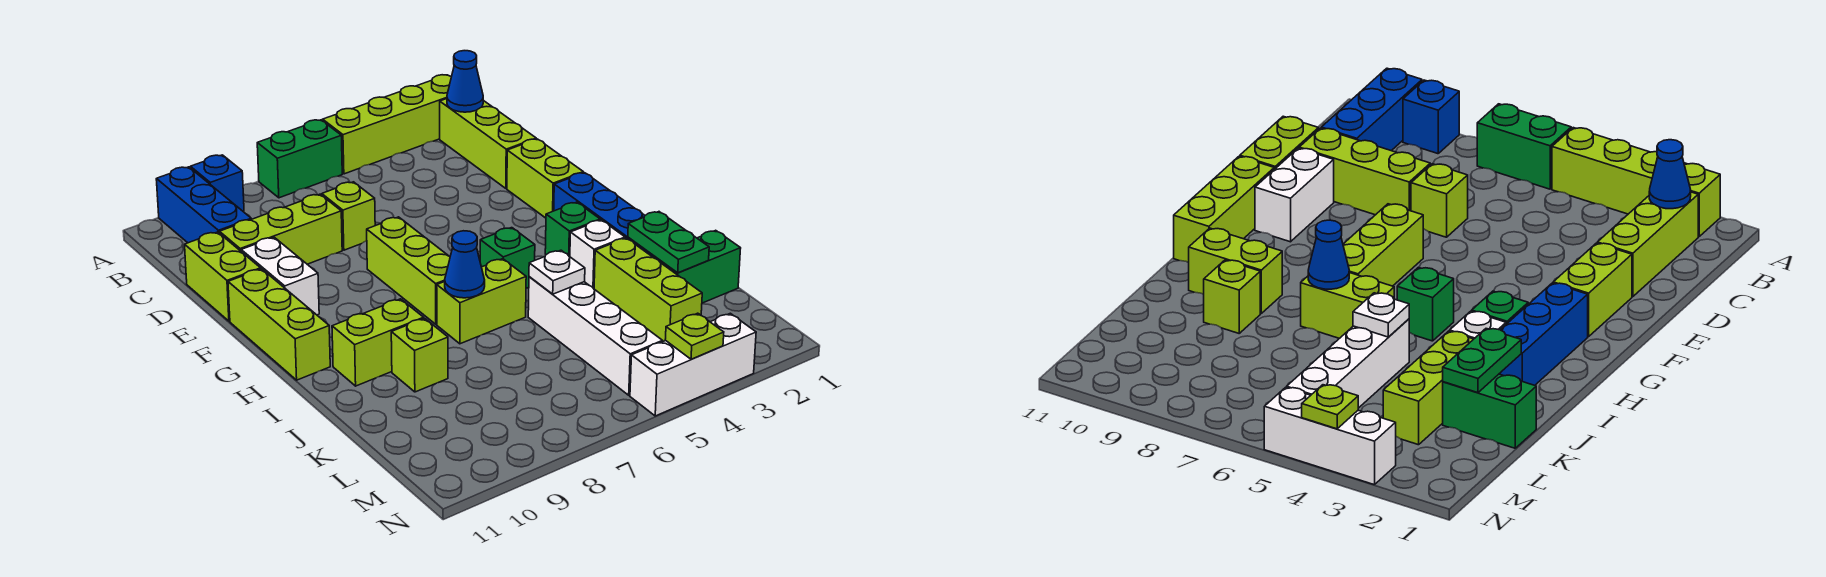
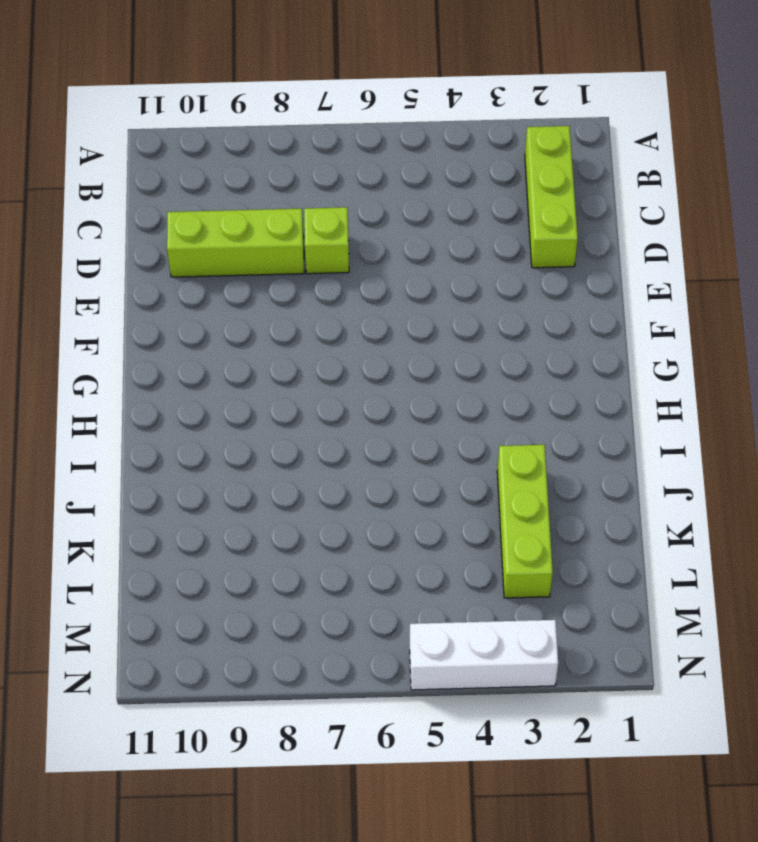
none -> lime brick A2:A5 level 1
none -> green brick A6:A7 level 1
none -> blue brick A9 level 1

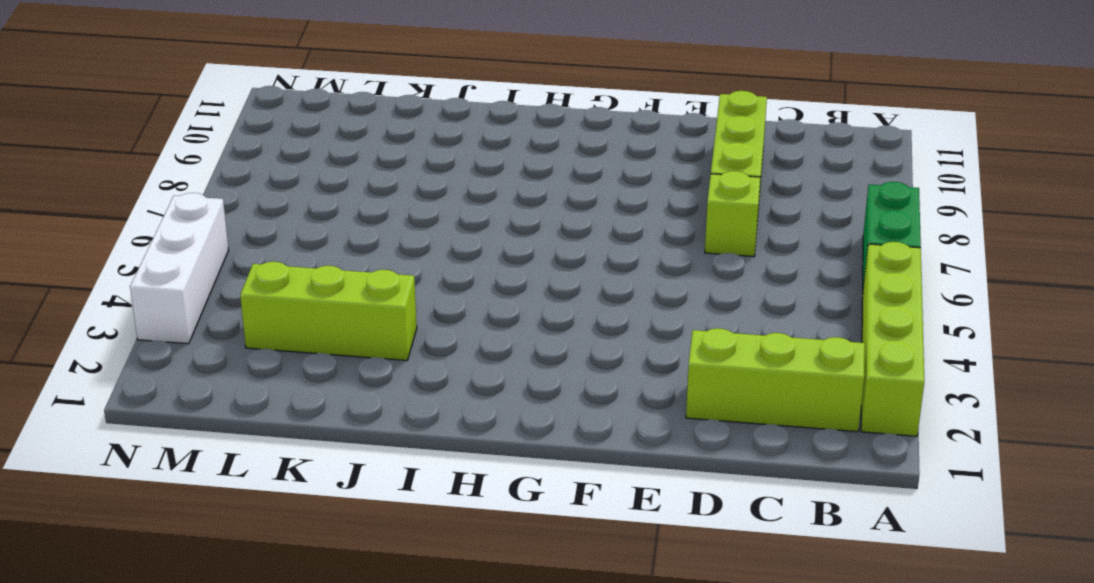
none -> blue brick A9 level 1
none -> blue brick A10:C10 level 1
none -> lime brick D11:E11 level 1

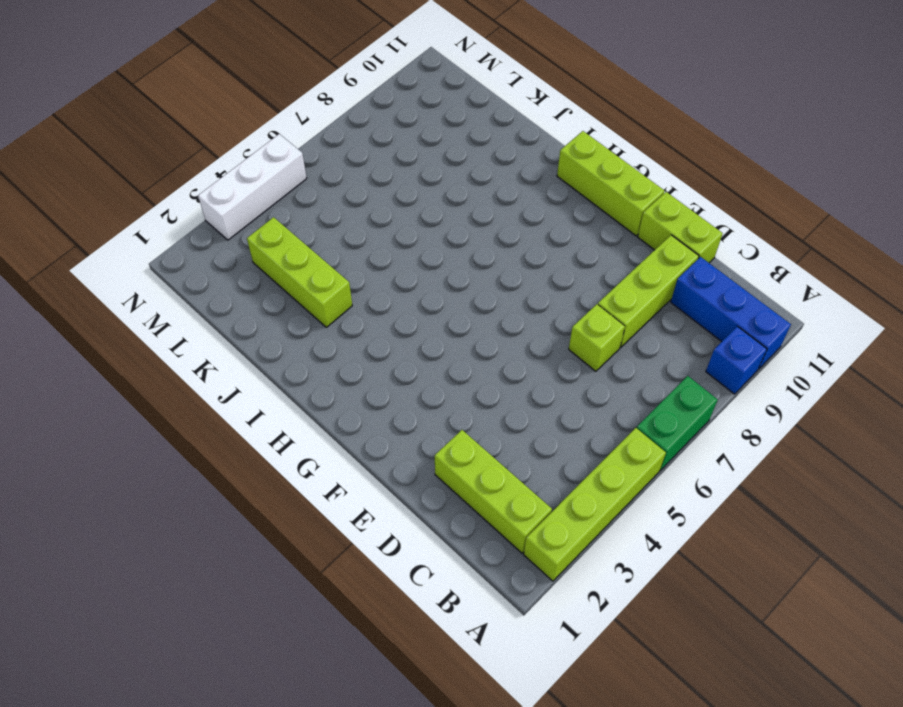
none -> lime brick E2:F2 level 1
none -> white brick E10:F10 level 1
none -> lime brick F7:H7 level 1

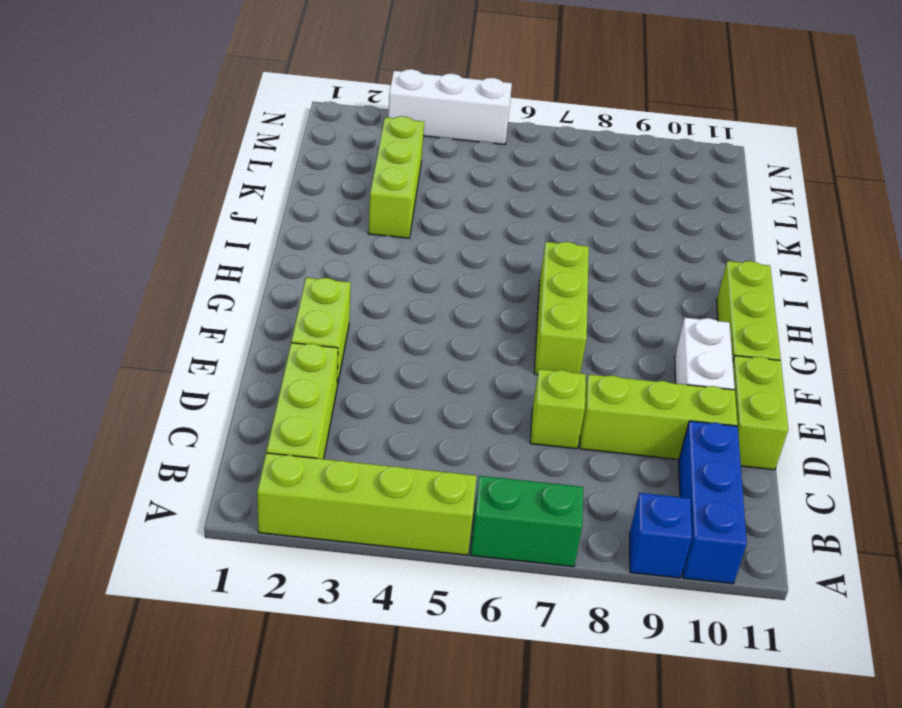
none -> blue brick G2:I2 level 1
none -> green brick H3 level 1
none -> green brick H5 level 1

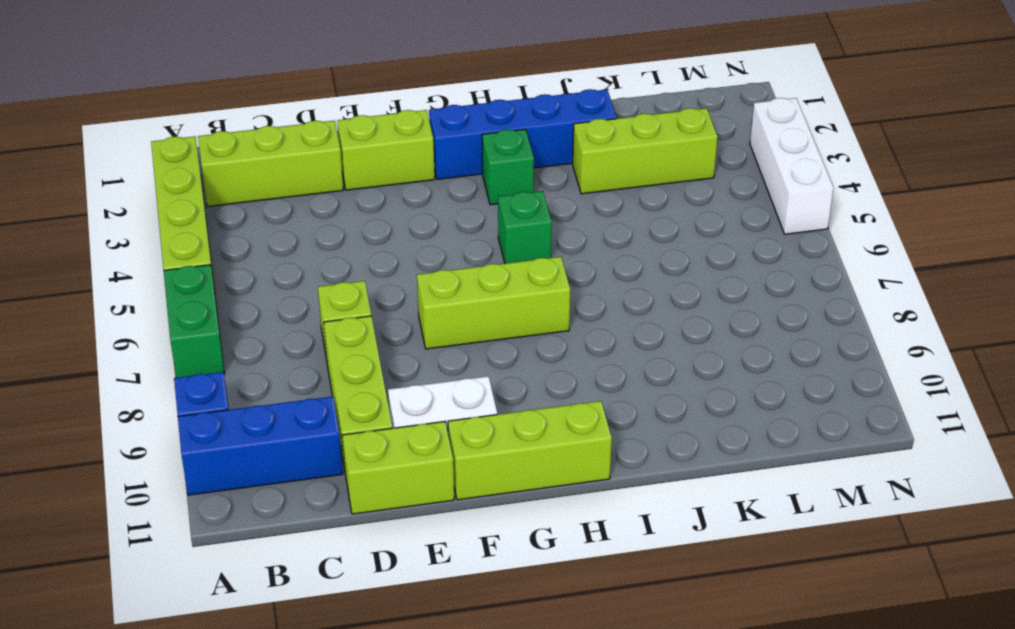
blue brick G2:J2 level 1 -> blue brick G2:I2 level 1
none -> white brick I3 level 1
none -> lime brick I6:I7 level 1
none -> lime brick I9:I10 level 1

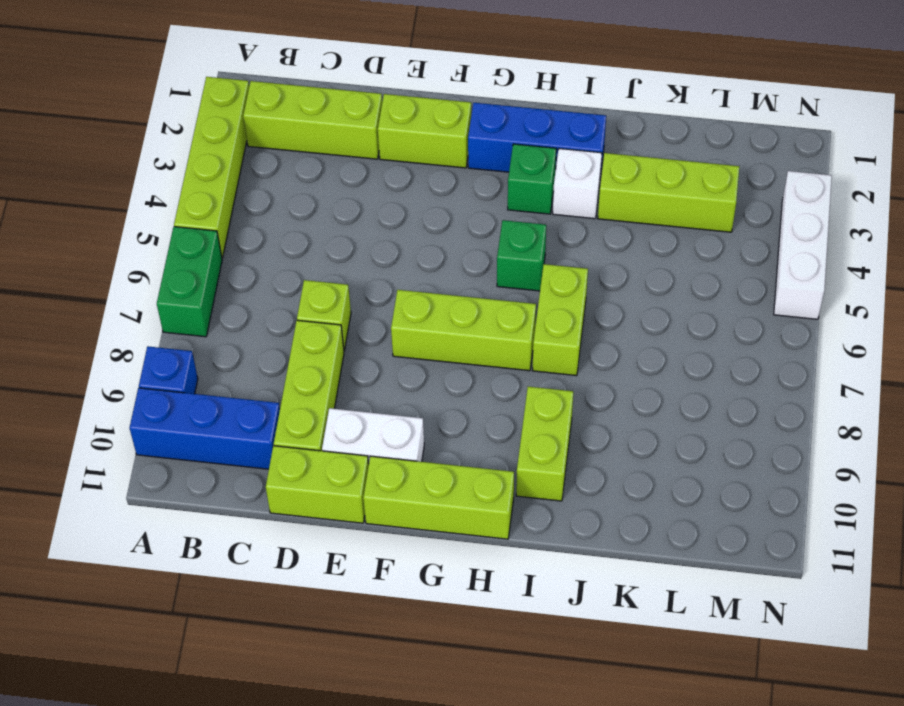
none -> white brick J5:M5 level 1
none -> lime brick J9 level 1
none -> green brick K1:K2 level 1

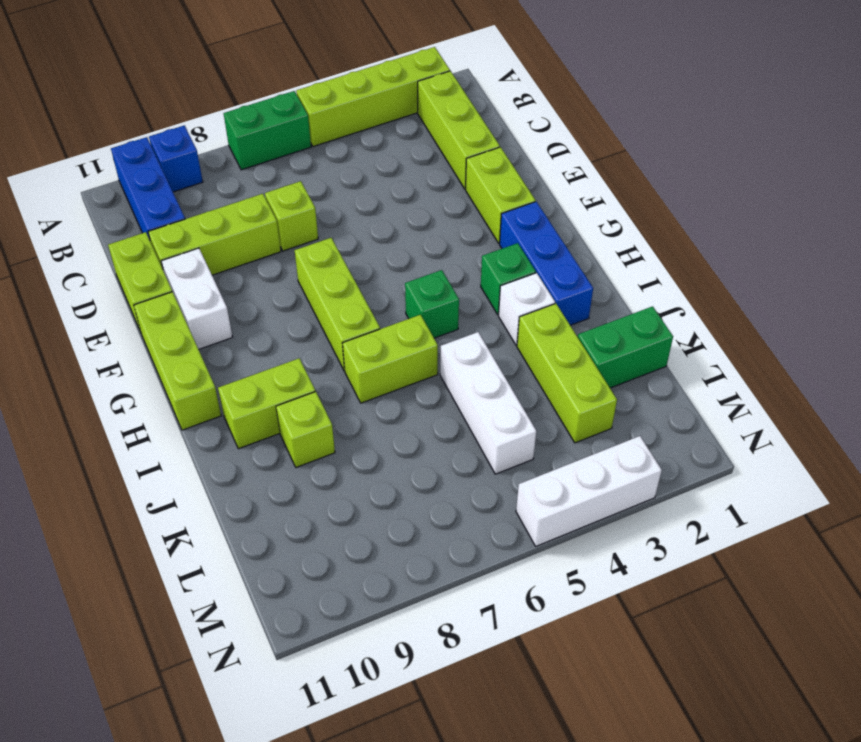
white brick J5:L5 level 1 -> white brick J5:M5 level 1
none -> blue cone B2 level 2
none -> blue cone I7 level 2
none -> green plate J2:K2 level 2

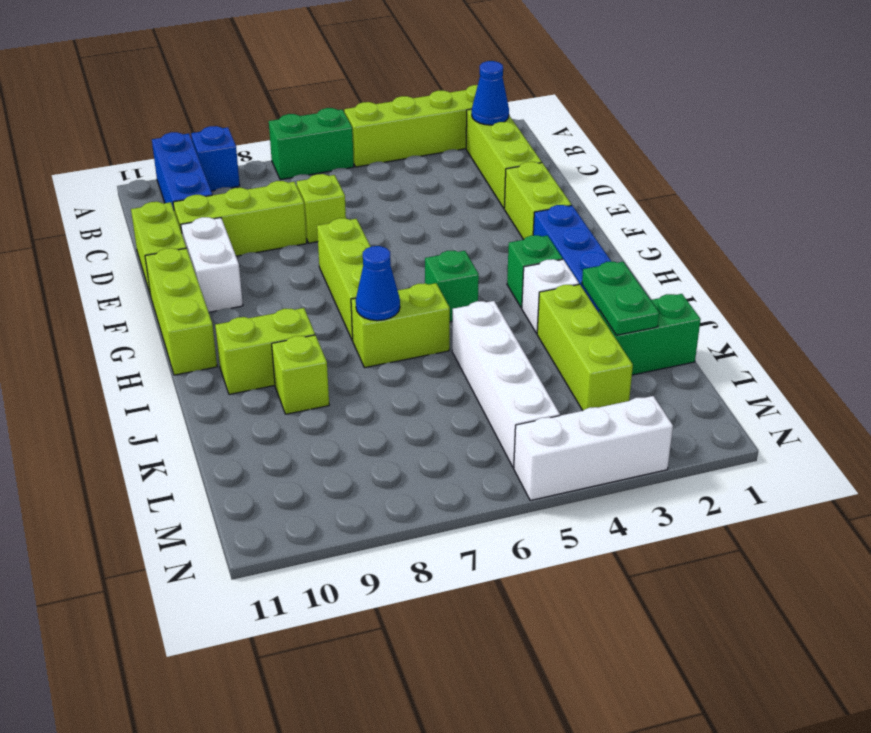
none -> white plate J5 level 2
none -> lime plate N4 level 2

